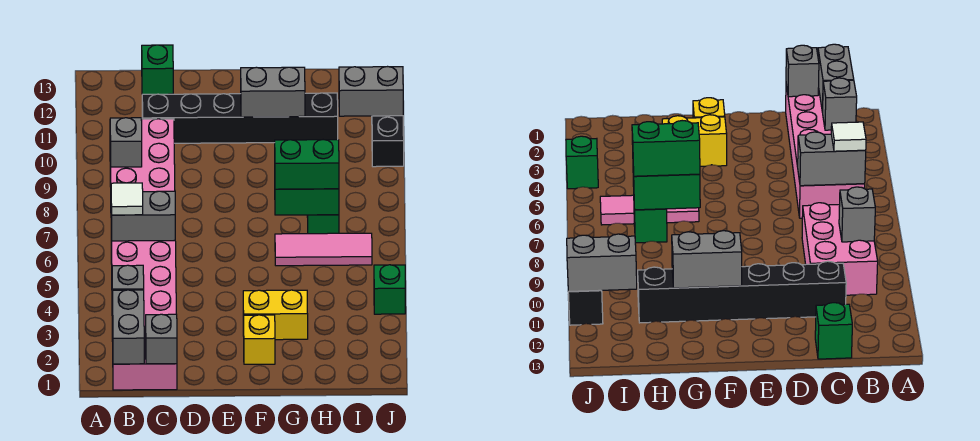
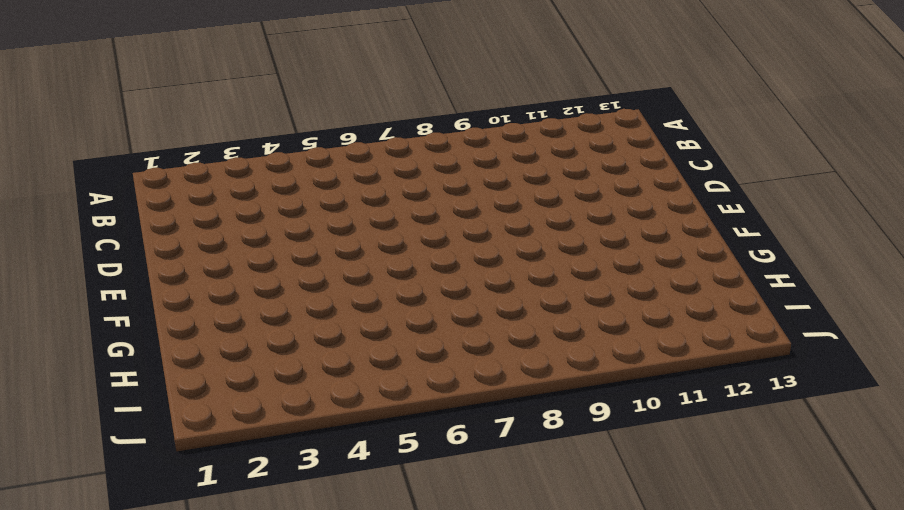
none -> pink brick B1:C6 level 1
none -> pink brick B8:C10 level 1
none -> black brick C11:H11 level 1

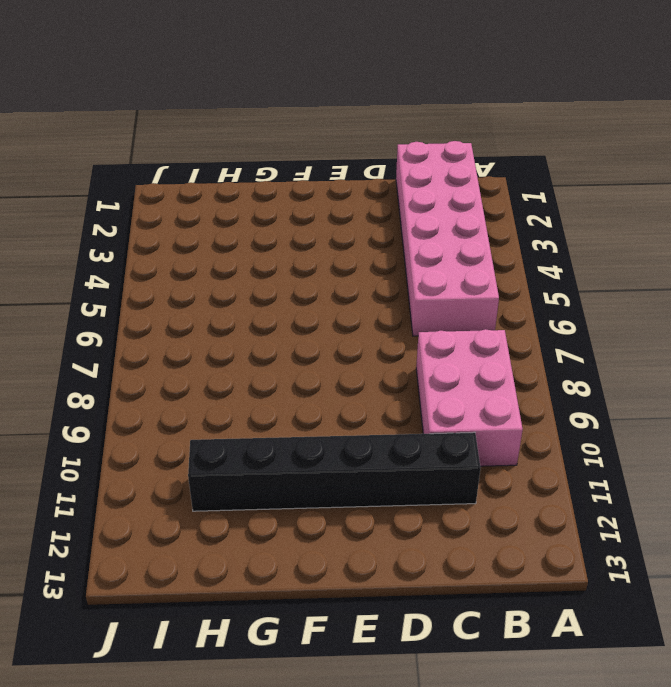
none -> green brick C13 level 1
none -> yellow brick F2 level 1
none -> yellow brick F3:G3 level 1

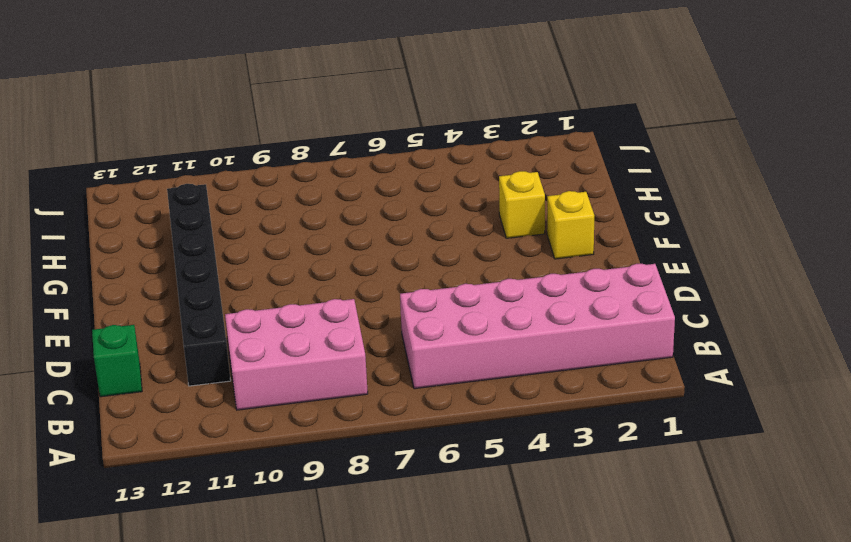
yellow brick G3 level 1 -> yellow brick F3:G3 level 1
none -> pink tile G6:I6 level 1
none -> green brick H7 level 1
none -> green brick J4 level 1

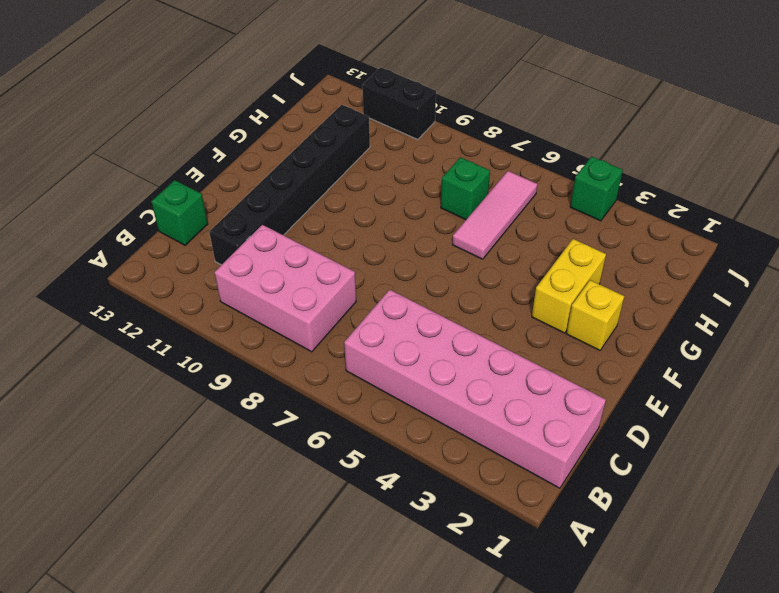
none -> grey brick B1:B2 level 2
none -> grey brick B3 level 2
none -> grey brick B6:C6 level 2

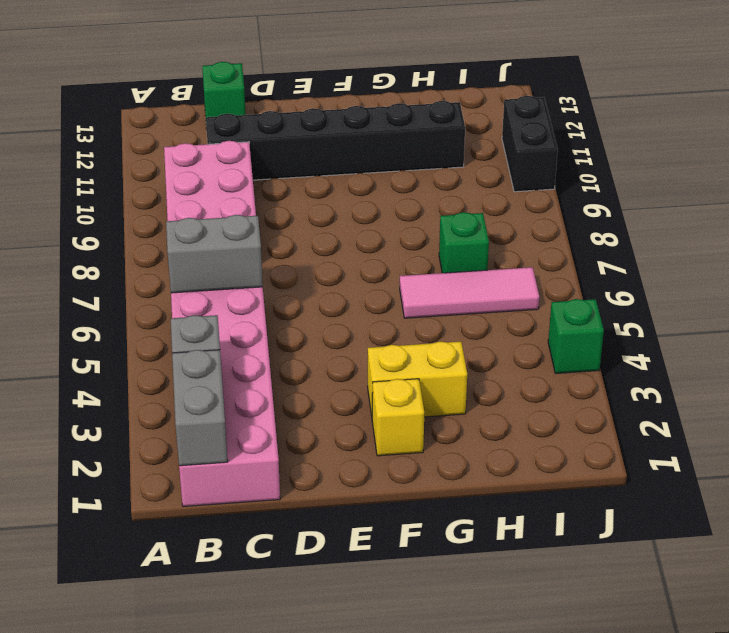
none -> grey brick B9 level 2
none -> grey brick C1 level 2
none -> grey brick F11:G11 level 2

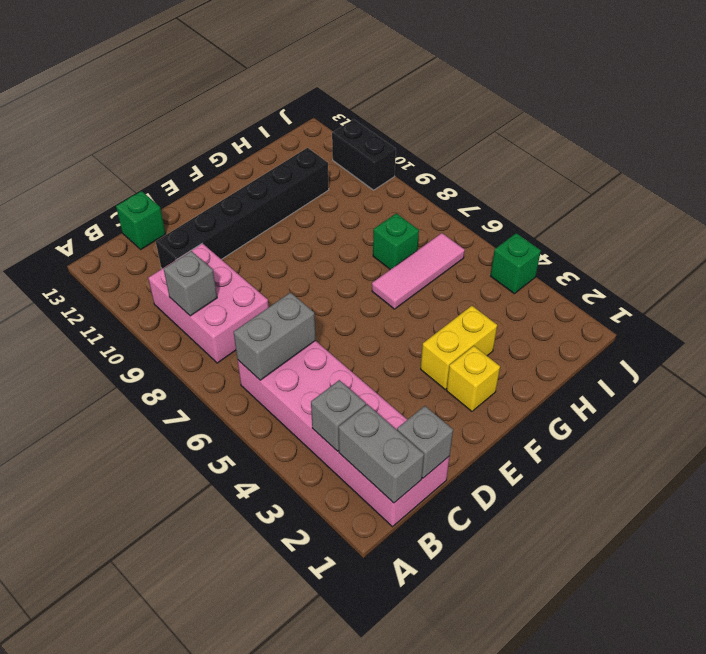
none -> grey brick F11:G11 level 2
none -> green brick G7:H7 level 2
none -> grey brick I11:J11 level 2

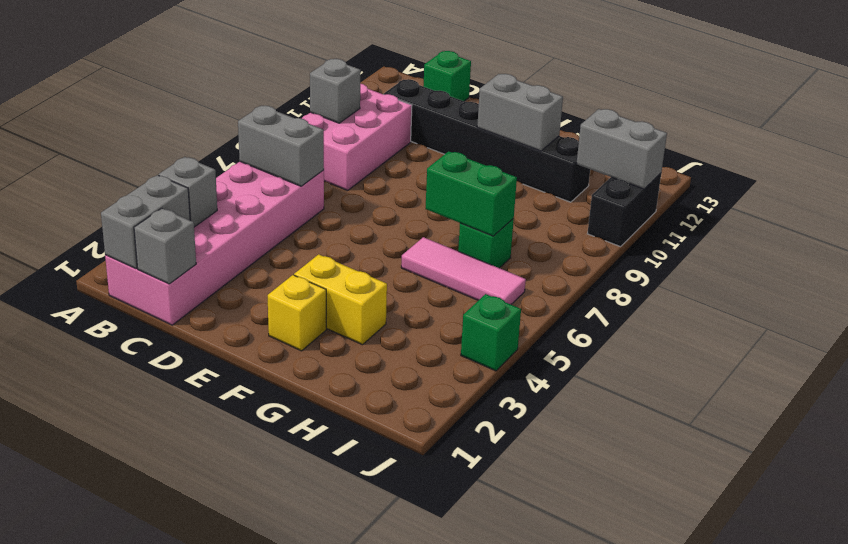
none -> white tile B6 level 3
none -> green brick G7:H7 level 3

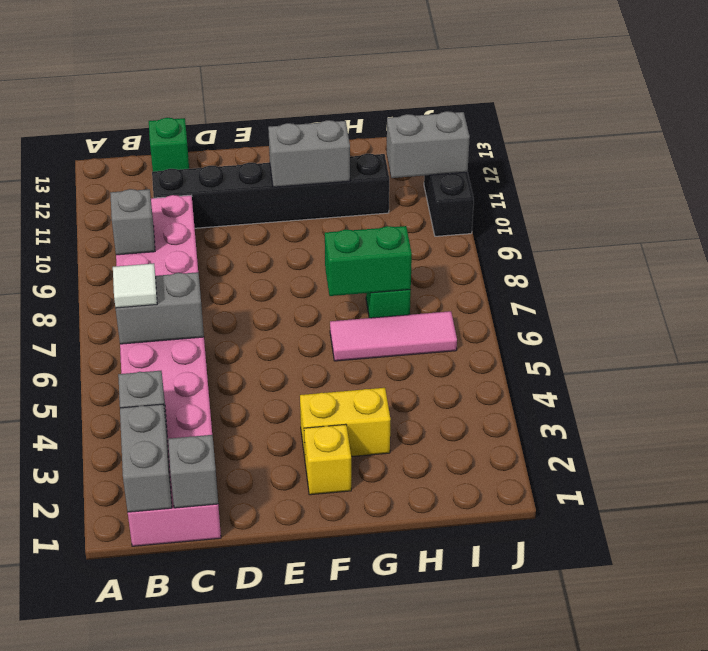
none -> green brick J4 level 1
none -> green brick G7:H7 level 3

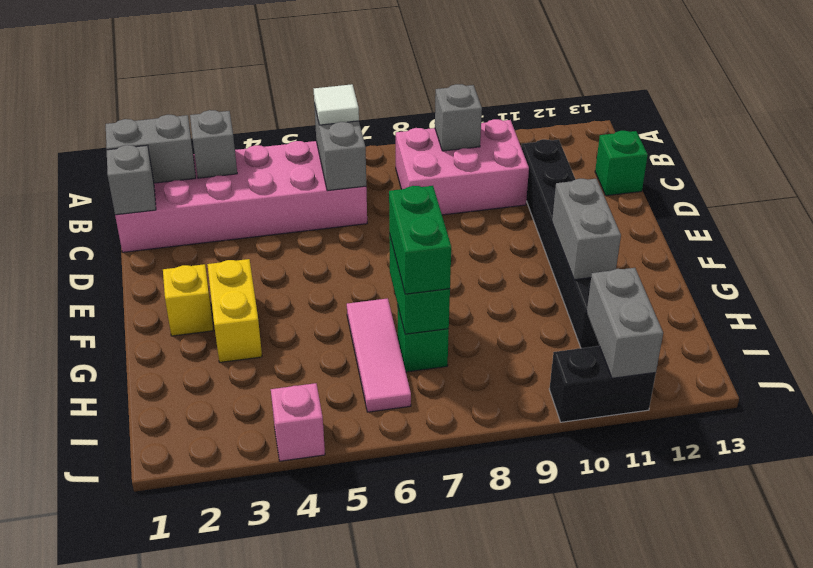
pink brick J4 level 1 -> green brick J4 level 1

